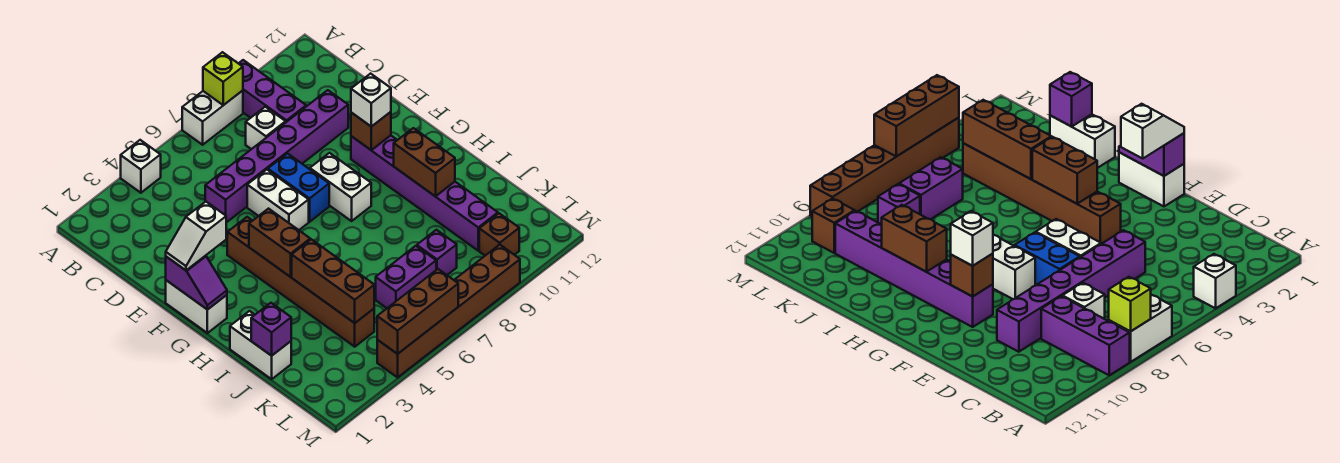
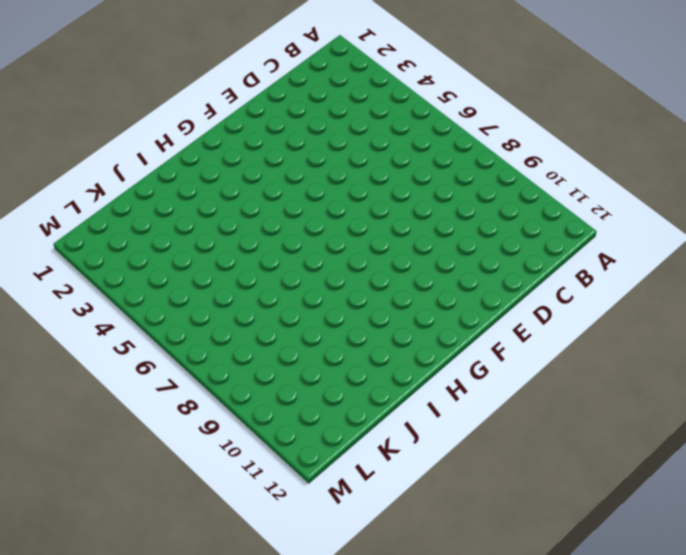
none -> white brick A4 level 1
none -> white brick A7:A8 level 1
none -> purple brick A9:C9 level 1

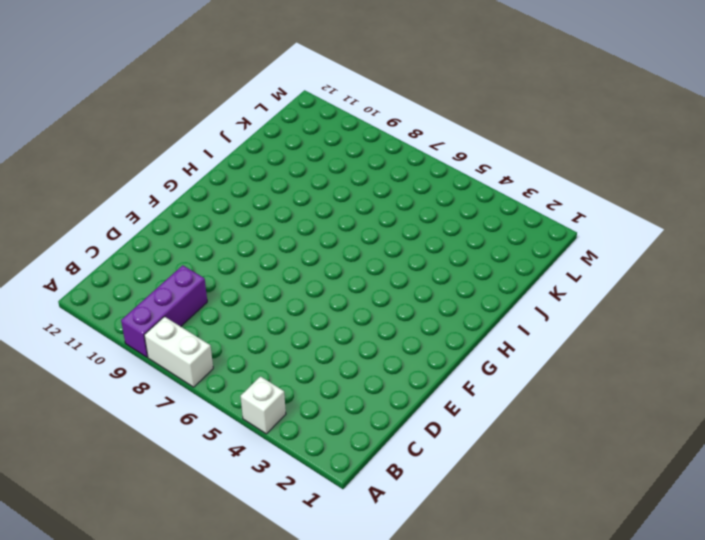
none -> white brick C8 level 1
none -> purple brick D5:D10 level 1
none -> white brick E6:F6 level 1

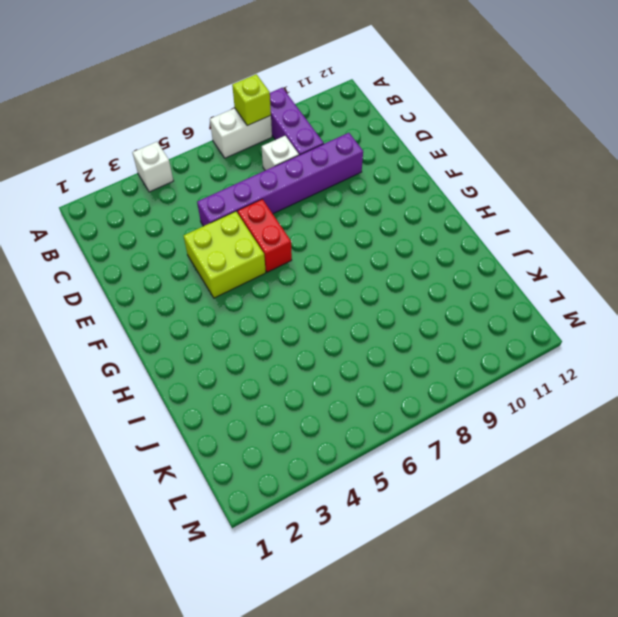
lime brick E4:F5 level 1 -> brown brick F4:K4 level 1
red brick E6:F6 level 1 -> white brick E6:F6 level 1
none -> blue brick E7:F7 level 1
none -> white brick F1:G1 level 1
none -> white brick F8:G8 level 1

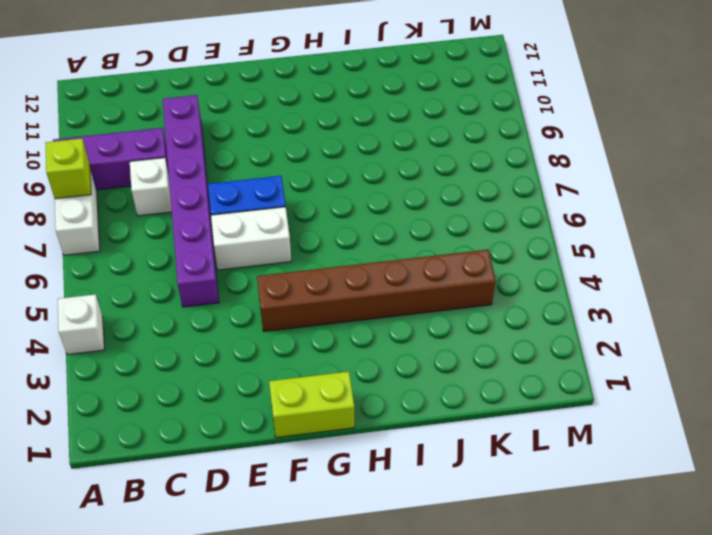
lime brick F1:G1 level 1 -> white brick F1:G1 level 1
none -> white brick F8:G8 level 1
none -> purple brick F10:K10 level 1
none -> white brick I1:J1 level 1

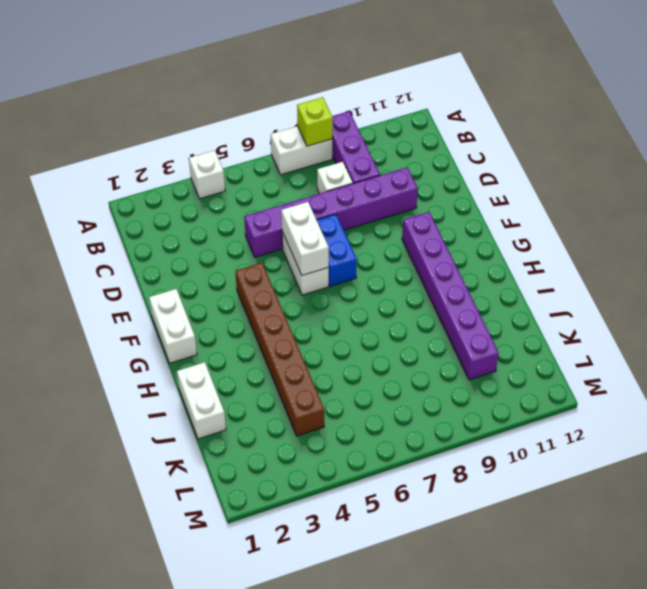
white brick E6:F6 level 2 -> white brick F8:G8 level 1
none -> purple brick K6:K7 level 1
none -> purple brick K8 level 1
none -> brown brick L10 level 1

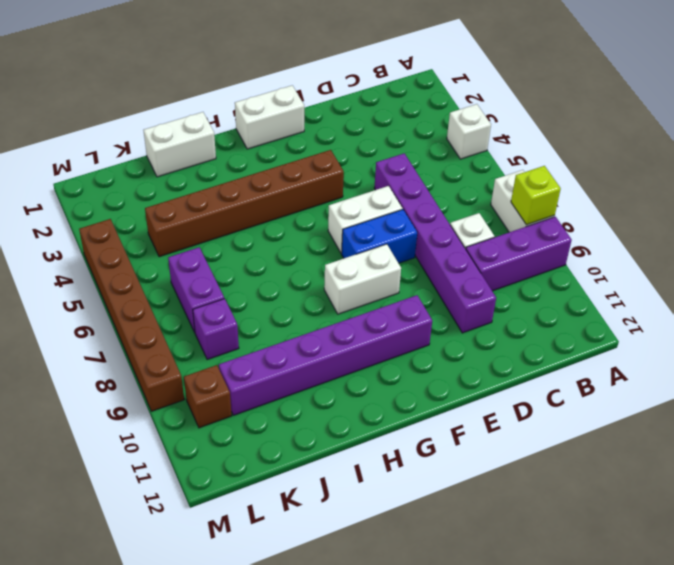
none -> purple slope F1:G1 level 2 top F
none -> brown brick F10 level 2
none -> brown brick G4:H4 level 2

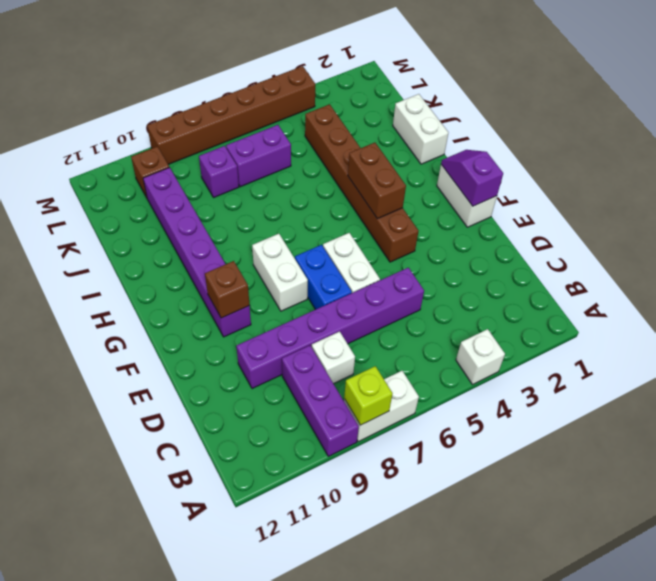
none -> brown brick H10:I10 level 2
none -> brown brick I4:K4 level 2
none -> purple brick J1 level 2

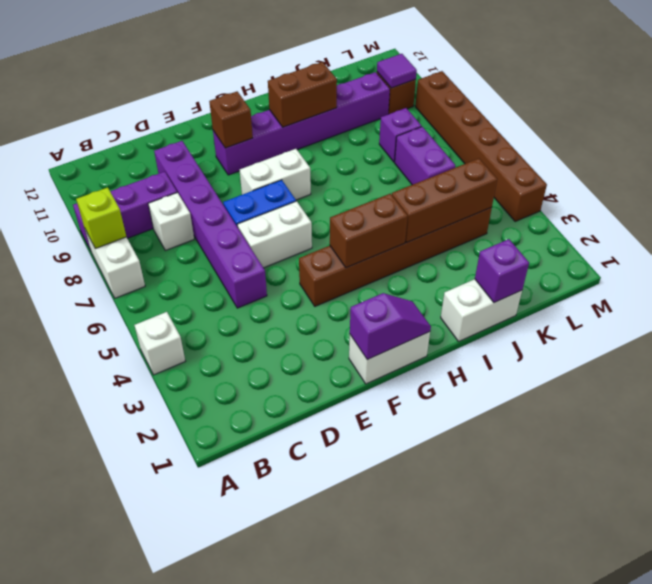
purple tile L10 level 2 -> none
none -> brown brick M4:M6 level 2
none -> white slope F1:F2 level 3 top 2
none -> white brick F10 level 3

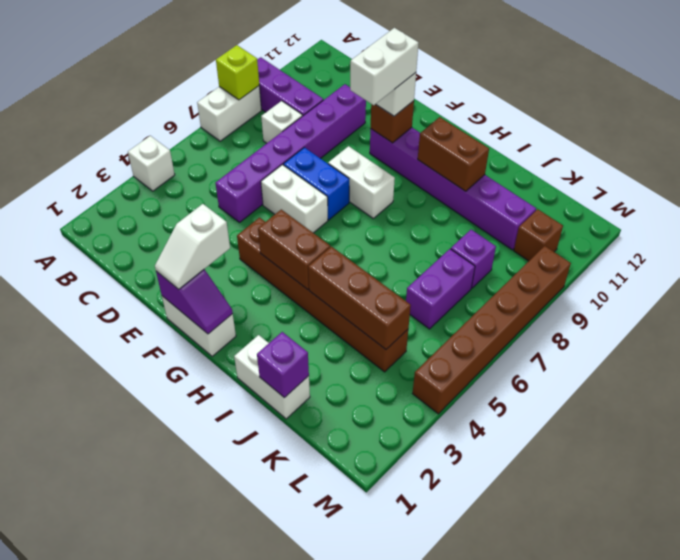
white brick F9:F10 level 4 -> none
none -> brown brick M4:M6 level 2

